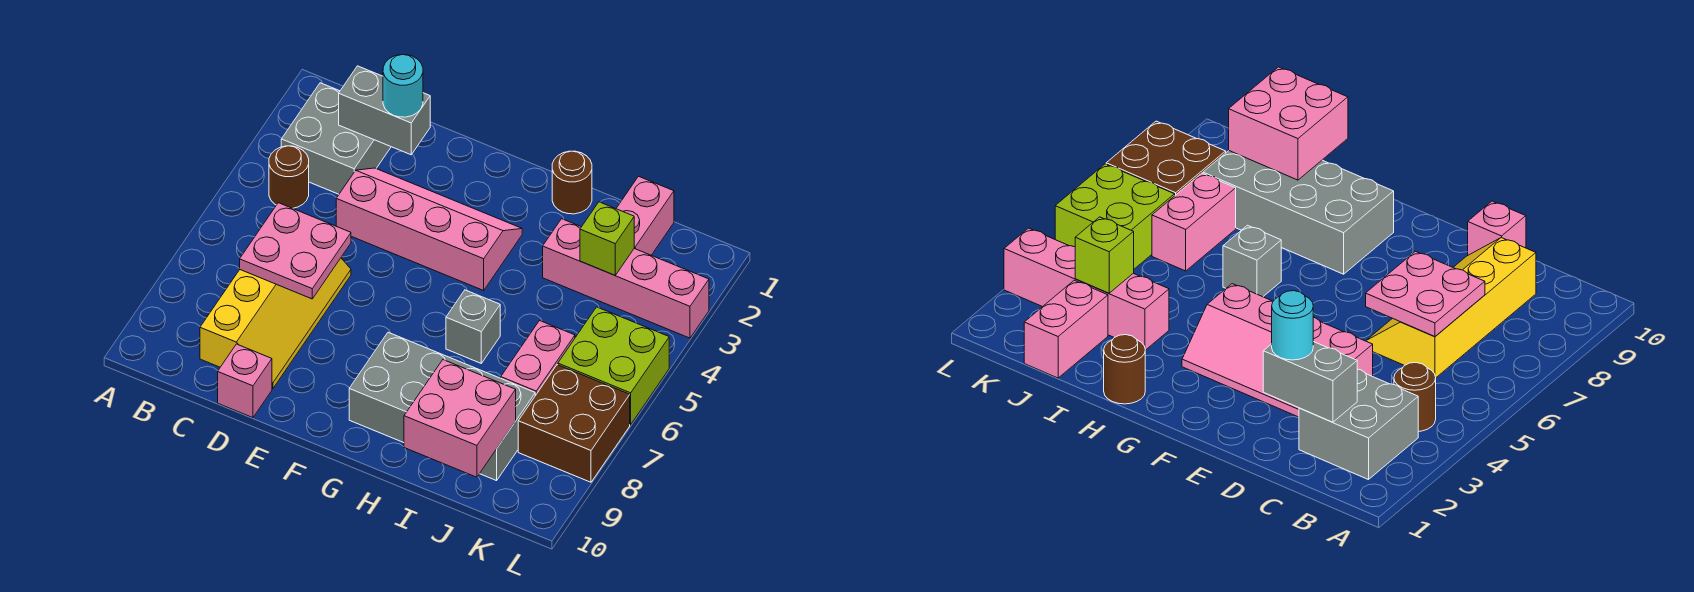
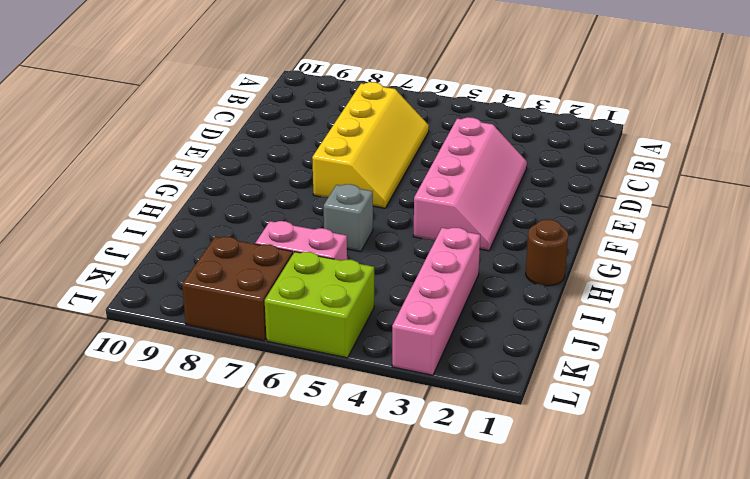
yellow slope C6:F7 level 1 top 7 -> yellow slope C6:D9 level 1 top C
none -> grey brick B2:C3 level 1
none -> brown round brick B4 level 1
none -> pink brick D10 level 1

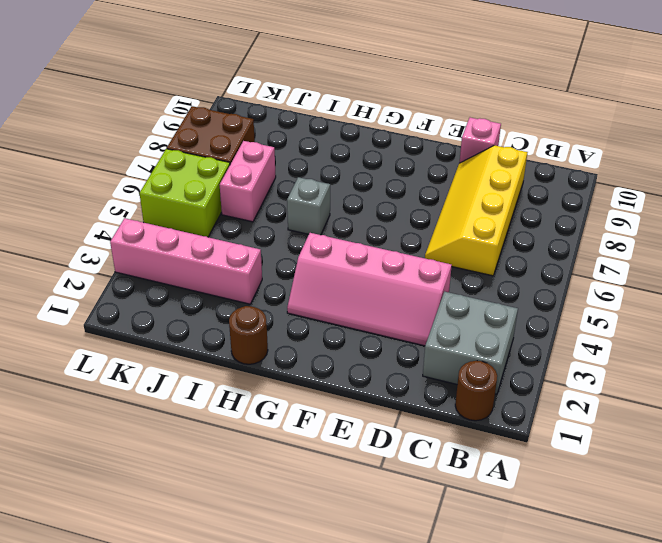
brown round brick B1 level 1 -> brown round brick B4 level 1
none -> grey brick G8:J9 level 1
none -> pink brick J1:J2 level 1
none -> grey brick C2:D2 level 2

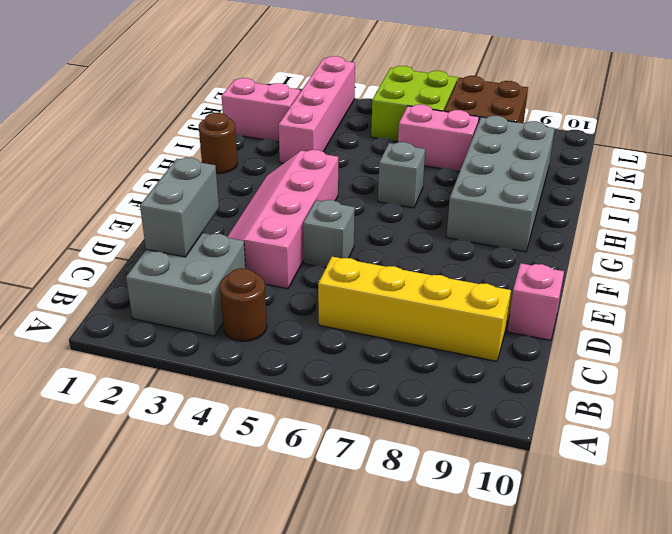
grey brick E5 level 1 -> none
none -> pink plate C6:D7 level 2
none -> pink brick I9:J10 level 2
none -> lime brick J3 level 2

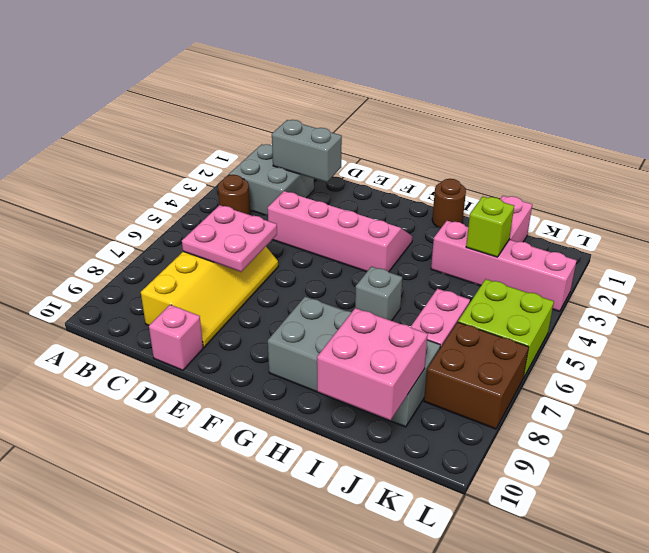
none -> cyan round brick D2 level 3

